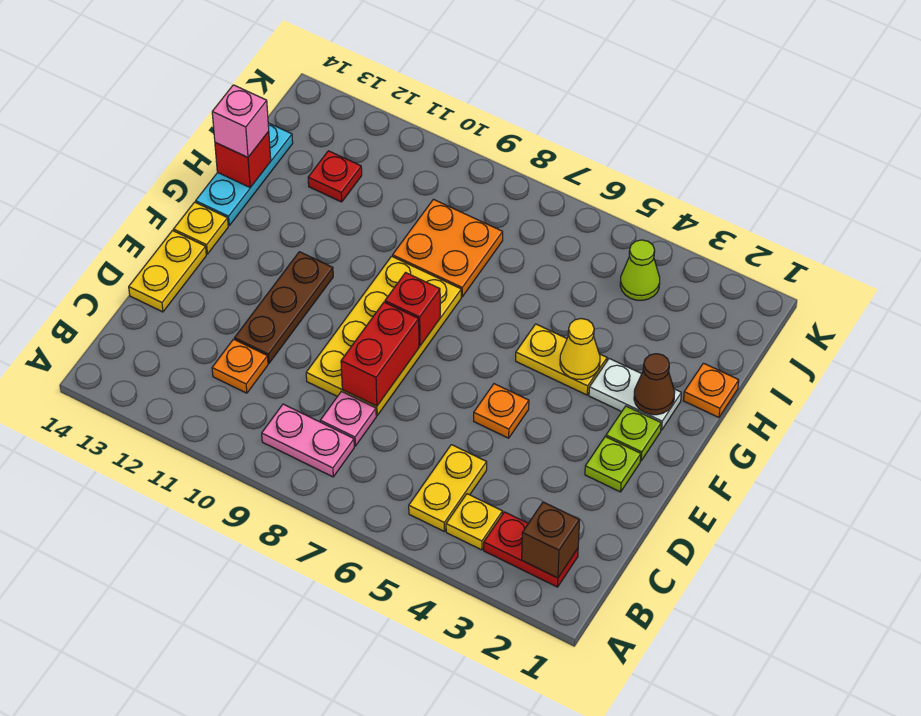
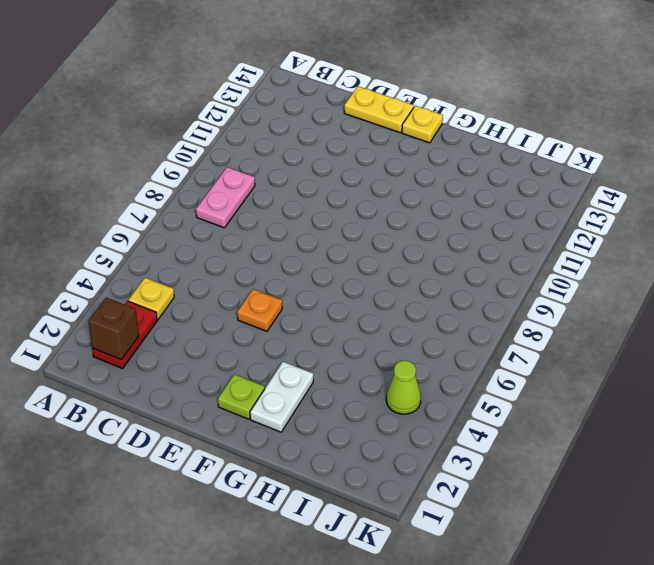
none -> yellow plate B5:C5 level 1
none -> pink plate C8 level 1
none -> orange plate C11 level 1

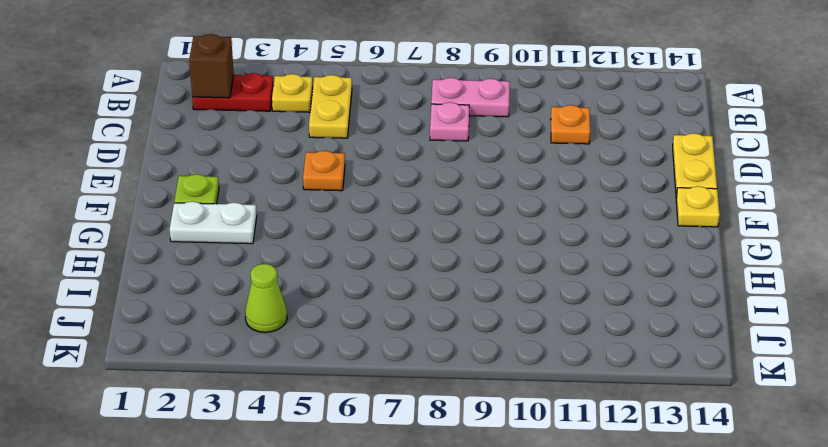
none -> yellow plate D8:G9 level 1
none -> brown plate D11:F11 level 1
none -> lime plate E2 level 1

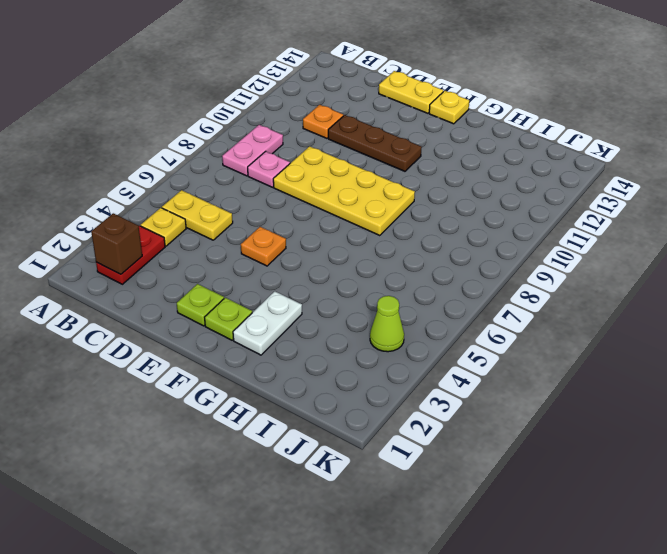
none -> yellow plate G4:G5 level 1
none -> cyan plate G14:I14 level 1
none -> orange plate H1 level 1

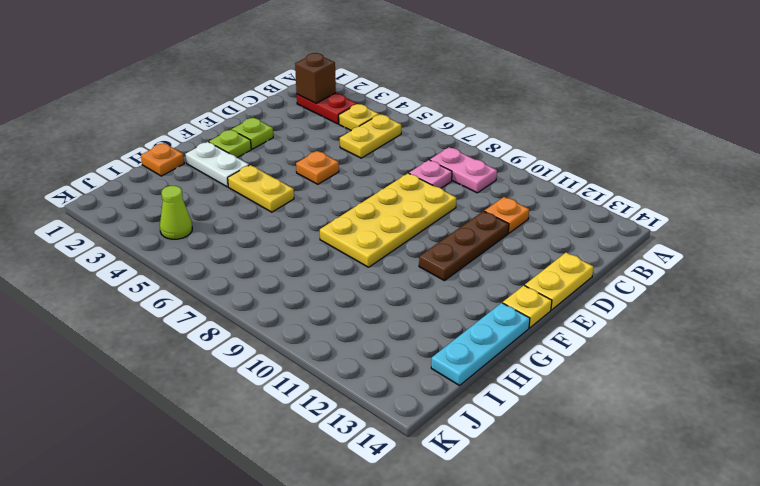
none -> orange plate H8:I9 level 1
none -> red plate I12 level 1
none -> red brick D8:E8 level 2

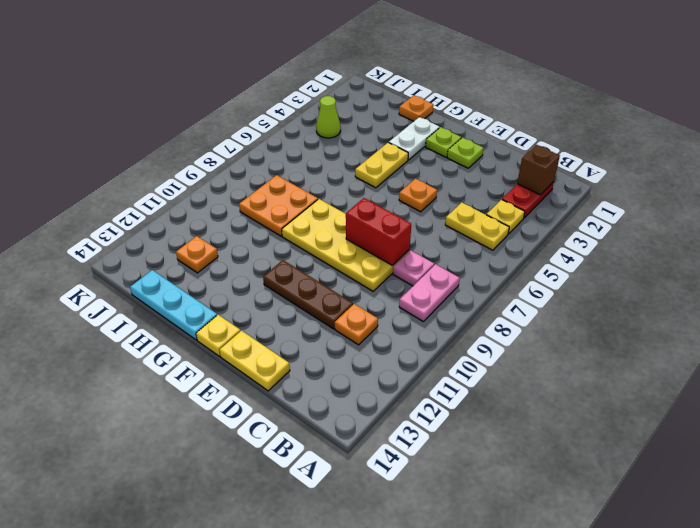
orange plate I12 level 1 -> red plate I12 level 1
none -> red brick F8 level 2
none -> brown cone G2 level 2
none -> yellow cone G4 level 2

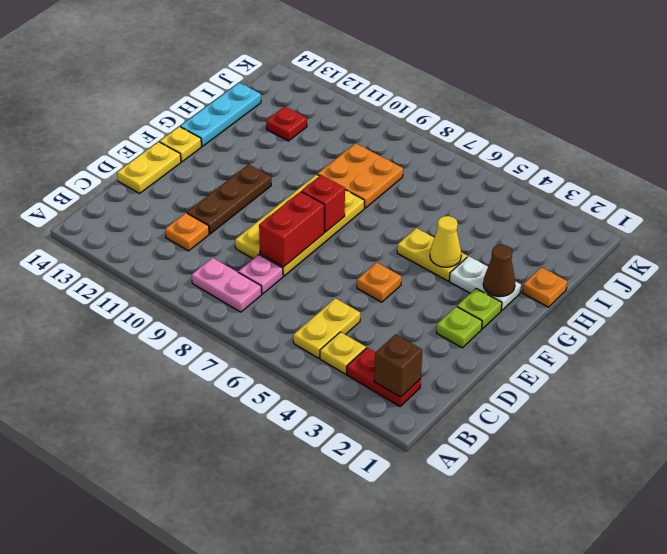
none -> lime cone J4 level 1
none -> red brick H14 level 2
none -> pink brick H14 level 3

